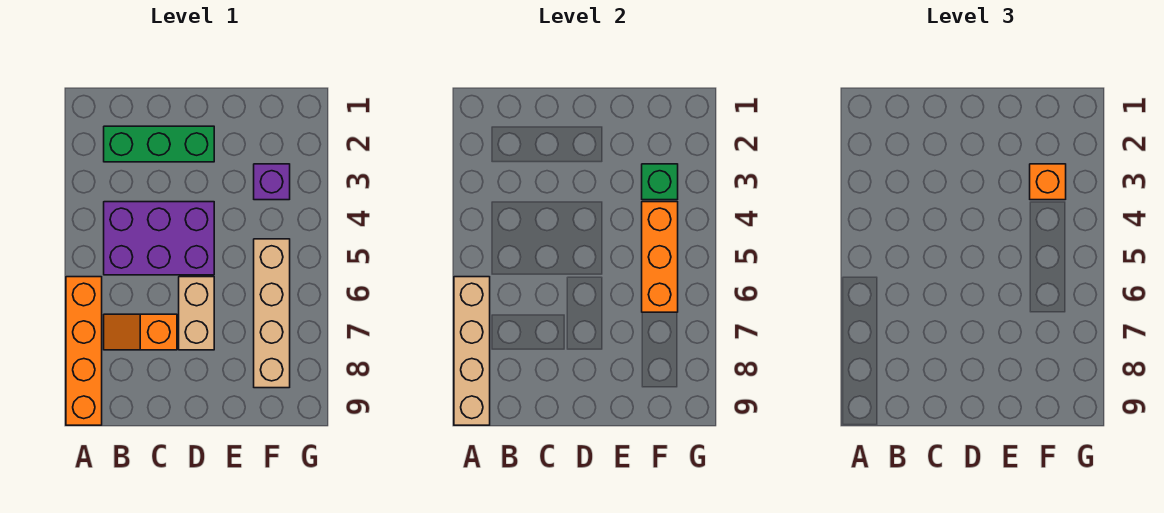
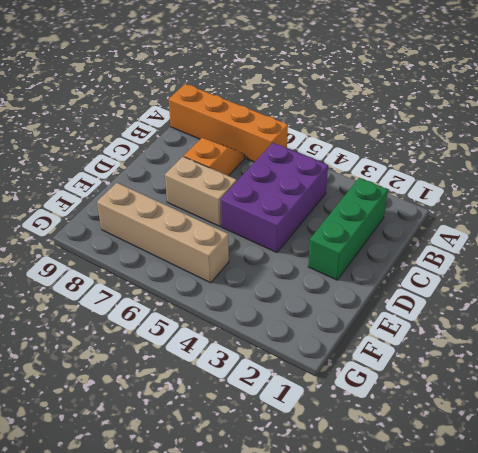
none -> purple brick F3 level 1
none -> tan brick A6:A9 level 2

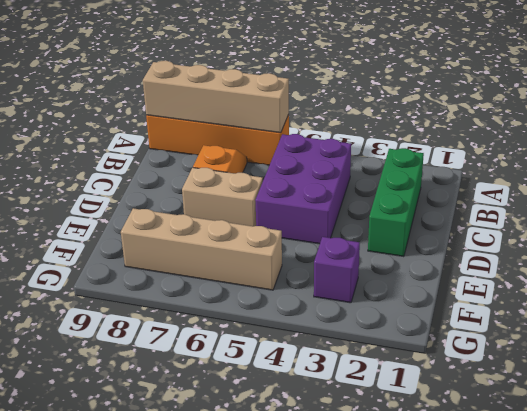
none -> green brick F3 level 2
none -> orange brick F4:F6 level 2

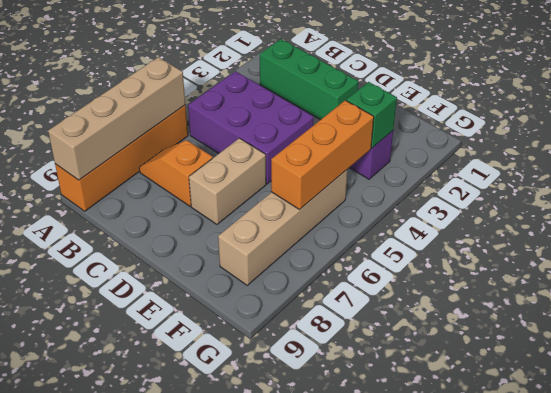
none -> orange brick F3 level 3

